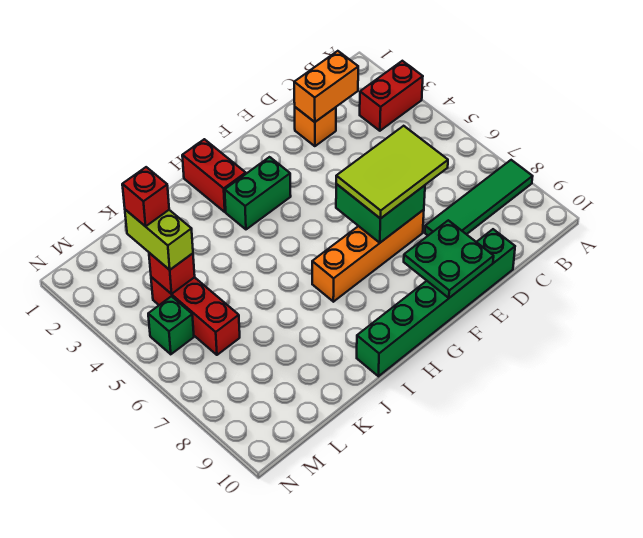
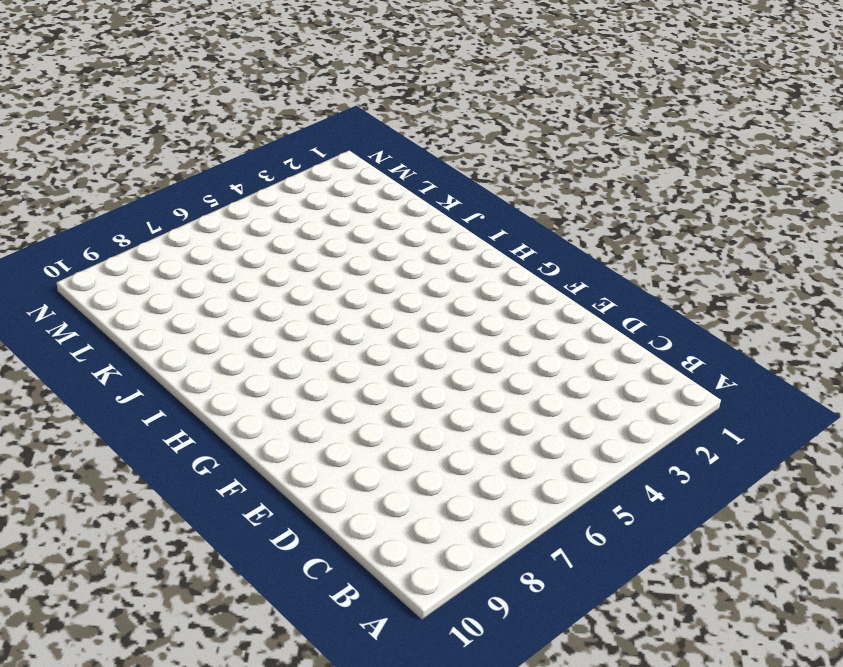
none -> red brick A3:B3 level 1
none -> green tile A8:D8 level 1
none -> orange brick D2 level 1

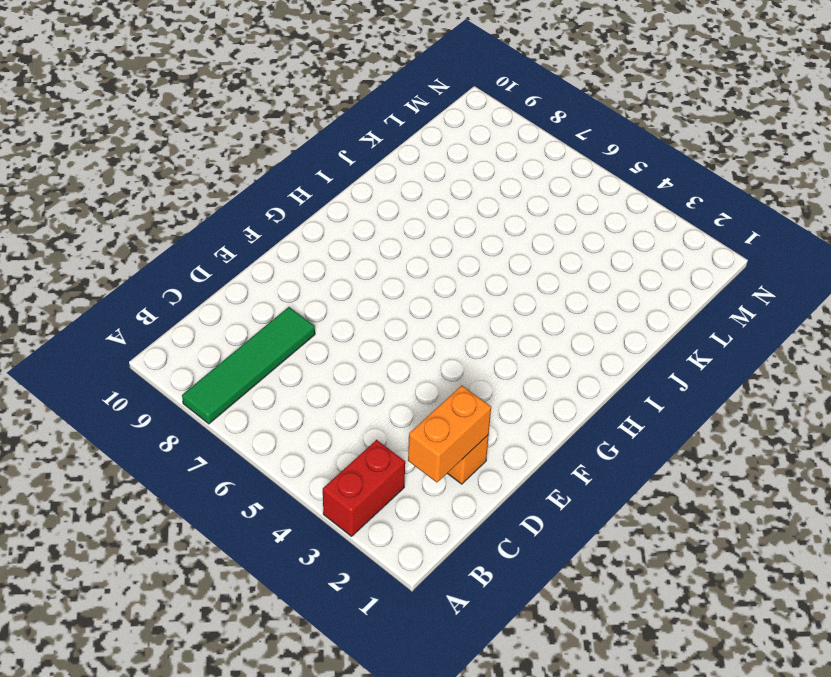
none -> green brick D10:I10 level 1
none -> orange brick E7:H7 level 1
none -> green brick G3:H3 level 1

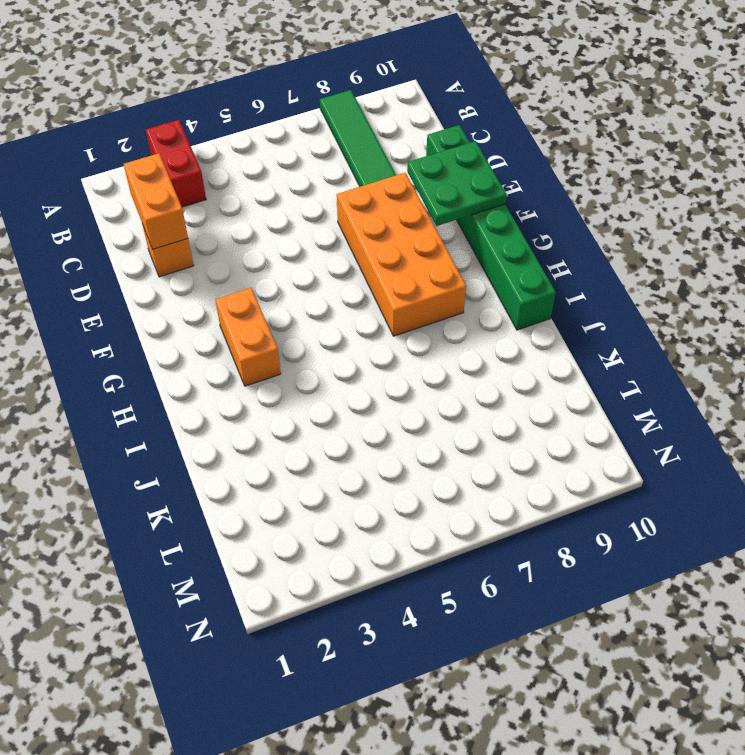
orange brick E7:H8 level 1 -> orange brick E7:H7 level 1
orange brick G3:H3 level 1 -> green brick G3:H3 level 1
none -> red brick H1:H2 level 1
none -> red brick L4:L6 level 1
none -> green brick M5 level 1

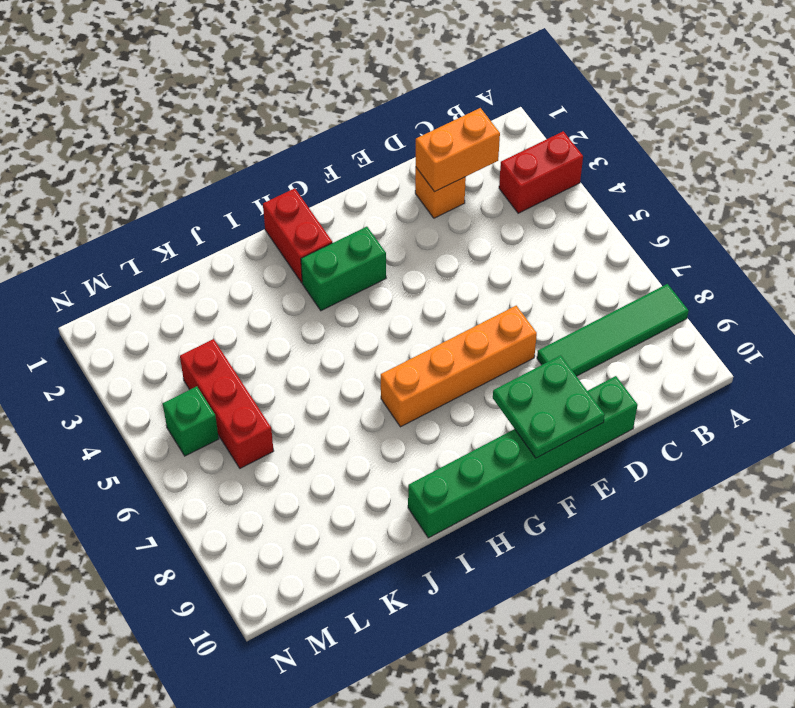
none -> green brick E6:F7 level 2
none -> red brick L4 level 2
none -> lime tile D6:F7 level 3

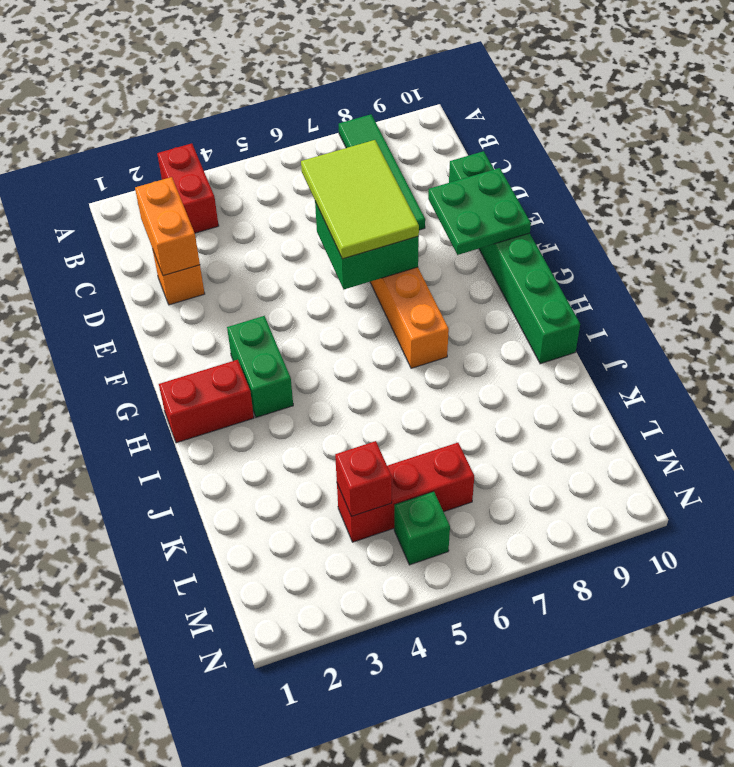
none -> lime brick L3:L4 level 3
none -> red brick L3 level 4

